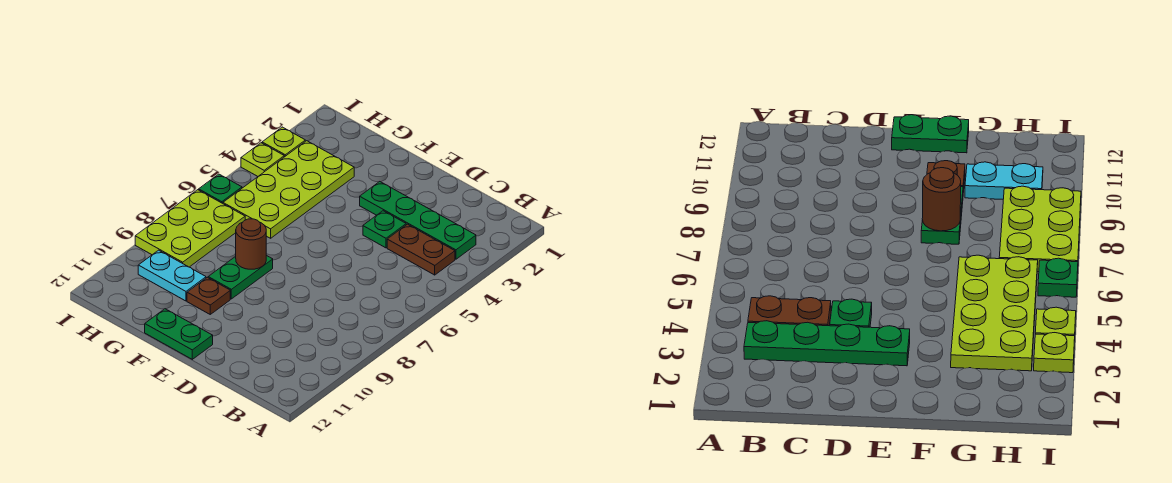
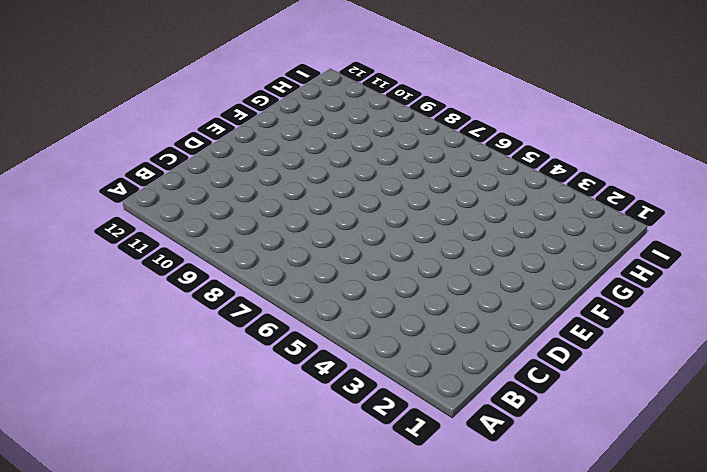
none -> green plate B3:E3 level 1
none -> brown plate B4:C4 level 1
none -> green plate D4 level 1

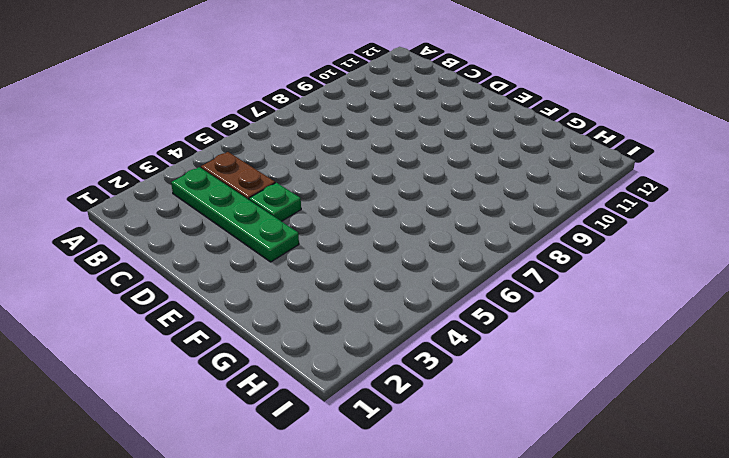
none -> green plate E12:F12 level 1
none -> green plate F8:F9 level 1
none -> brown plate F10 level 1

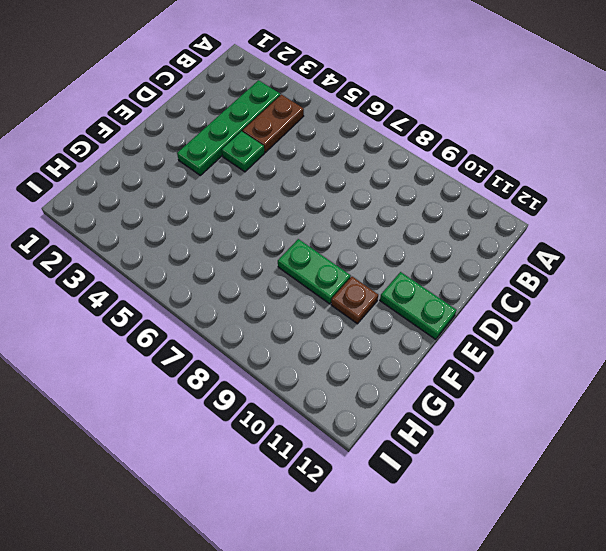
green plate E11:E12 level 1 -> green plate E12:F12 level 1
none -> lime plate G3:H6 level 1
none -> cyan plate G10:H10 level 1
none -> lime plate H7:I9 level 1

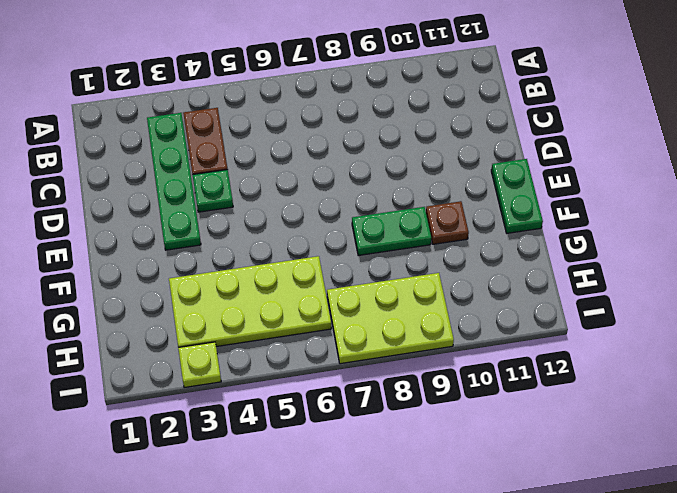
none -> cyan plate G10:H10 level 1
none -> lime plate I4 level 1
none -> green plate I6 level 1

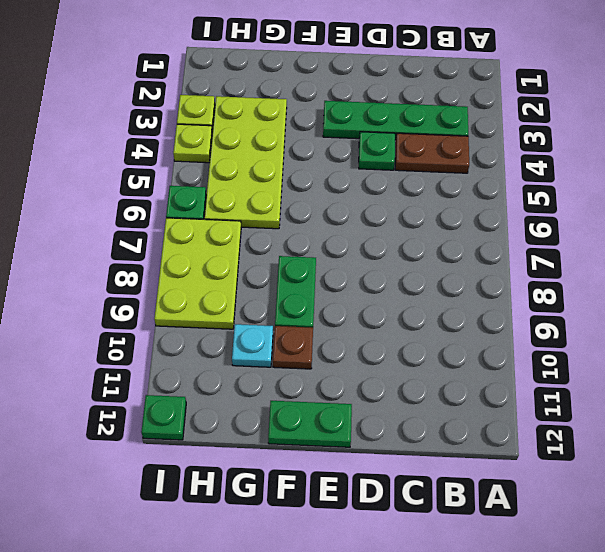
cyan plate G10 level 1 -> cyan plate G10:H10 level 1
green plate I12 level 1 -> none
none -> brown round brick F8 level 2

